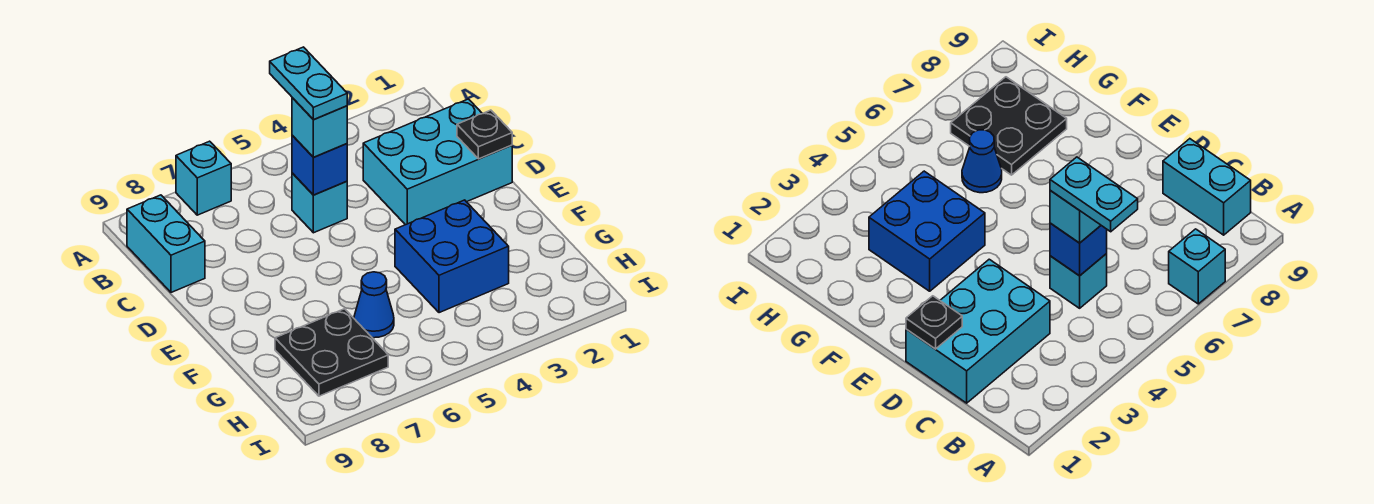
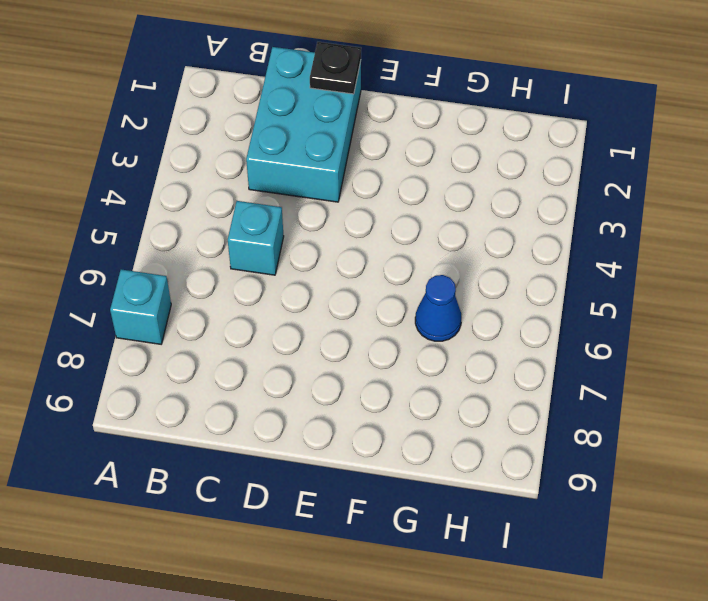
none -> cyan brick B9:C9 level 1
none -> blue brick F3:G4 level 1

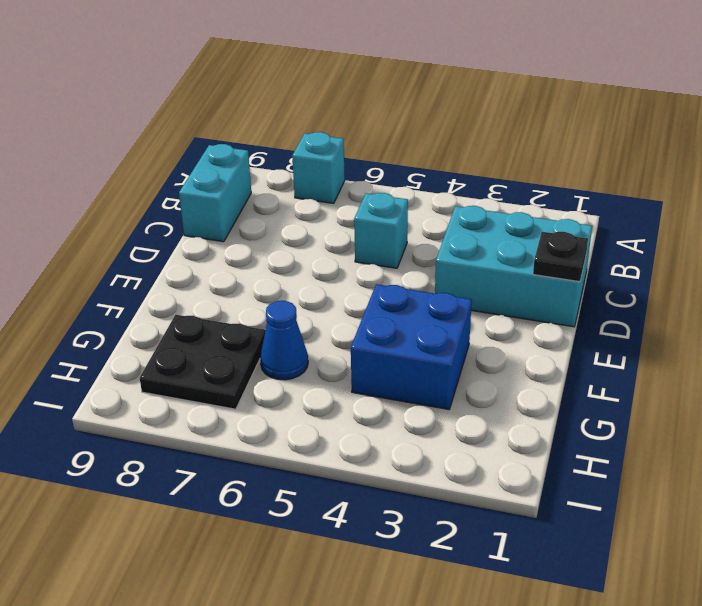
none -> blue brick C5 level 2
none -> cyan brick C5 level 3

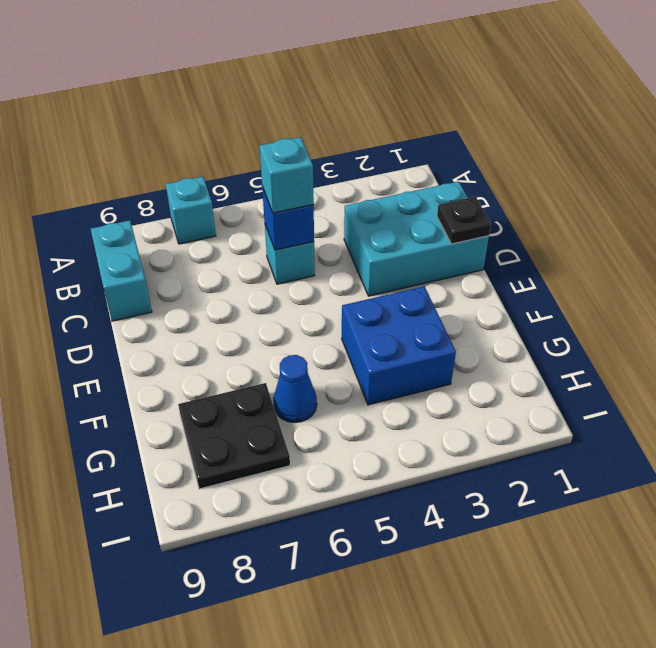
none -> cyan plate B5:C5 level 4

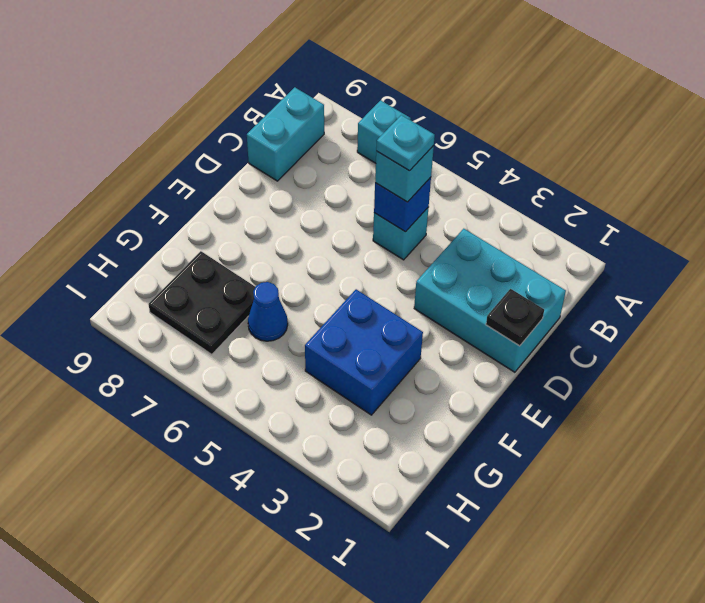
cyan plate C5 level 4 -> cyan plate B5:C5 level 4

